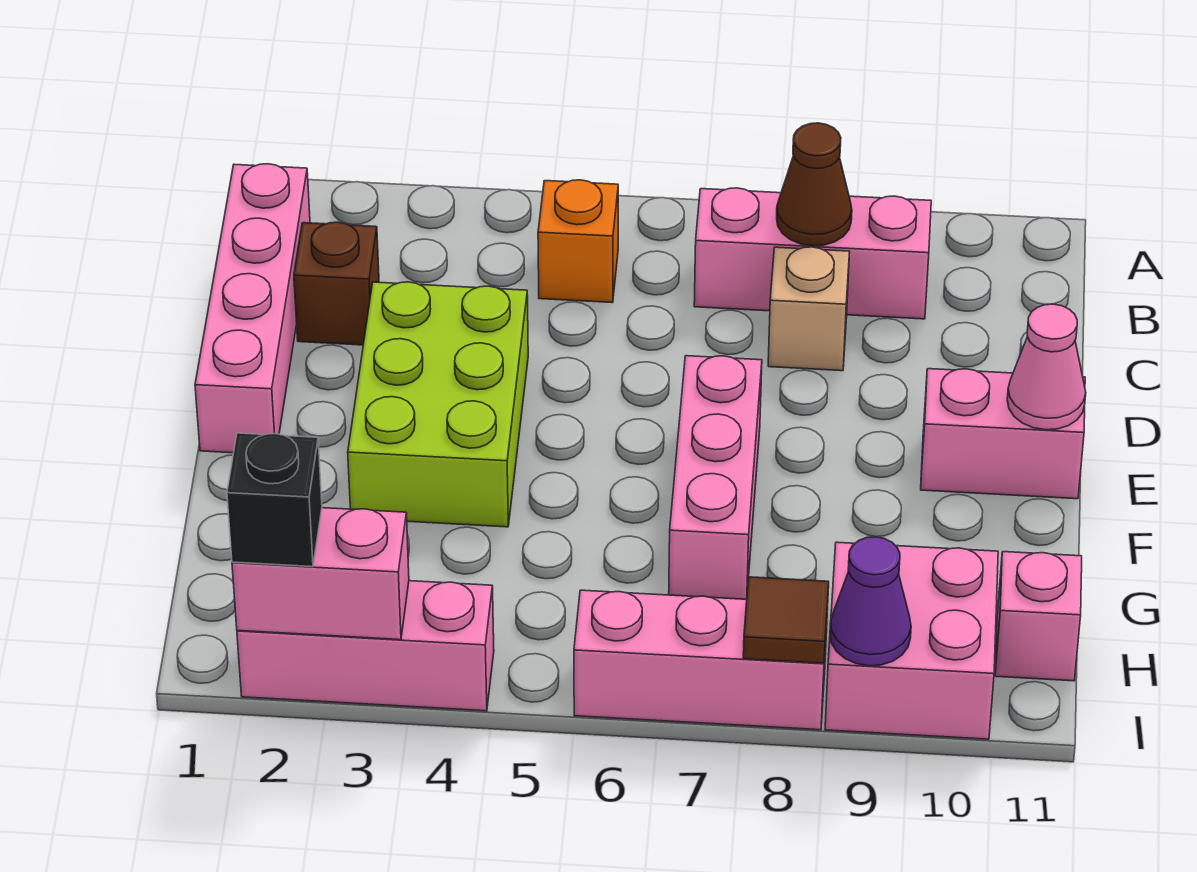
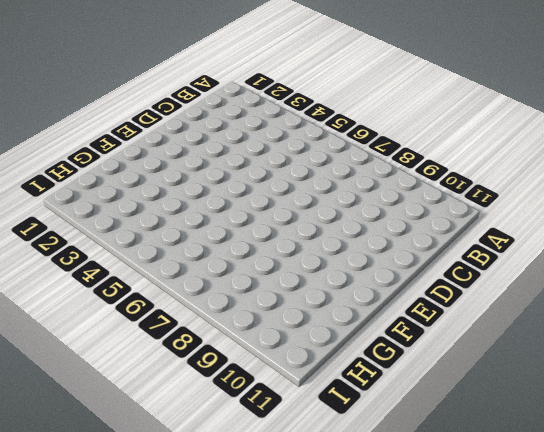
none -> pink brick B1:E1 level 1
none -> orange brick B5 level 1
none -> pink brick B7:B9 level 1

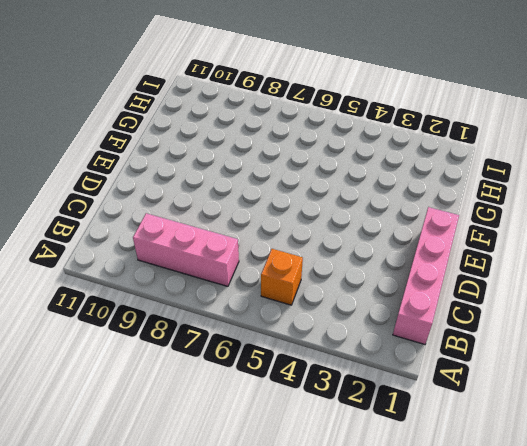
none -> brown brick C2 level 1
none -> tan brick C8 level 1
none -> lime brick D3:F4 level 1

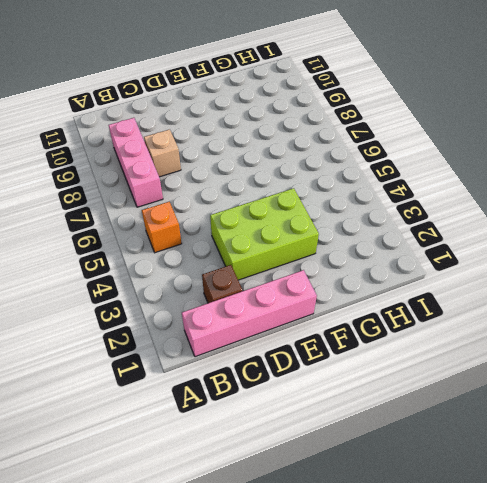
none -> pink brick E7:G7 level 1
none -> pink brick E10:E11 level 1
none -> pink brick H9:I10 level 1

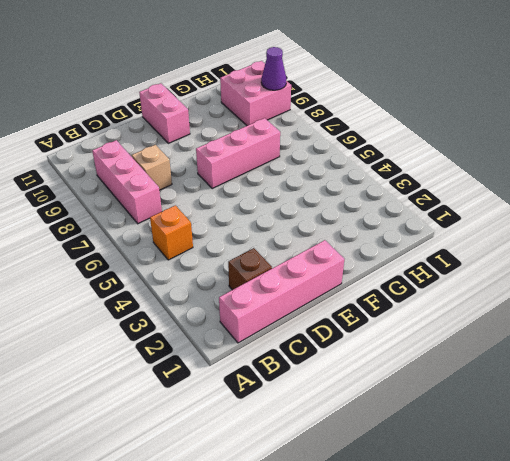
none -> lime brick D3:F4 level 1
none -> pink brick H11 level 1
none -> pink brick I2:I4 level 1

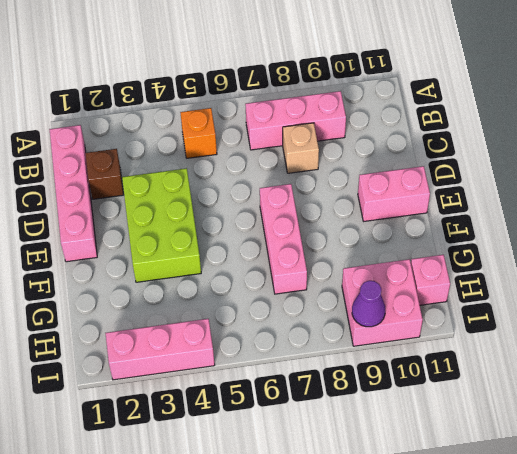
none -> pink brick I6:I8 level 1
none -> brown cone B8 level 2
none -> pink cone E11 level 2

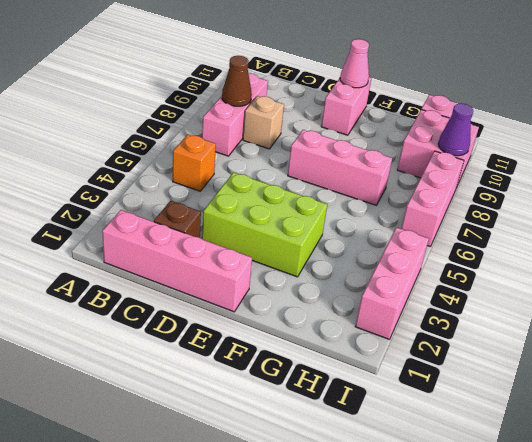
none -> pink brick I2:I3 level 2
none -> brown tile I8 level 2
none -> black brick I2 level 3

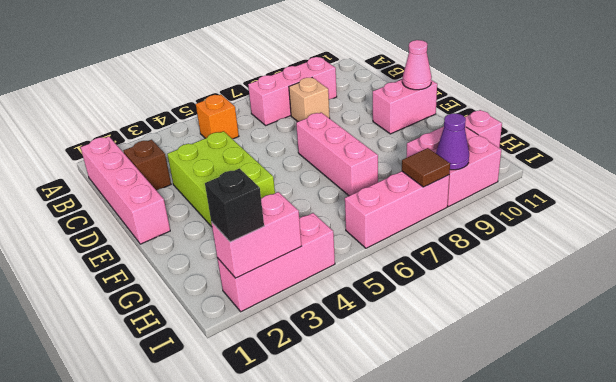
none -> brown cone B8 level 2

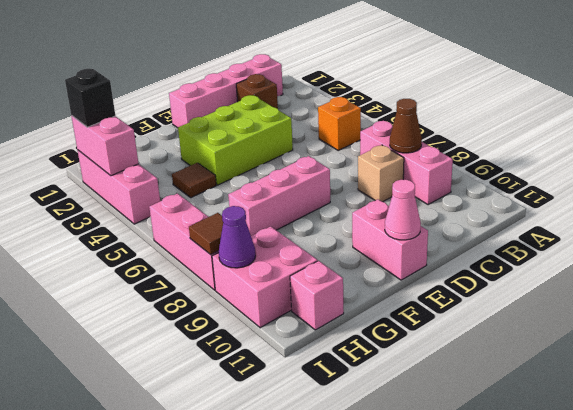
brown tile G4 level 1 -> none

